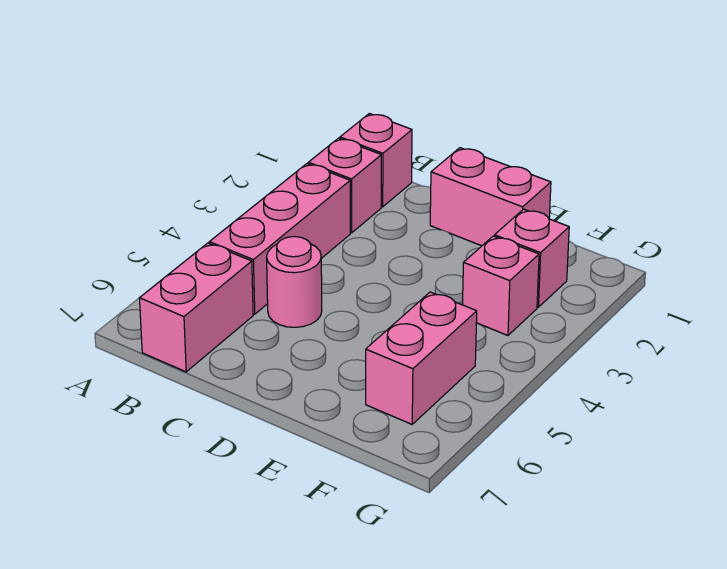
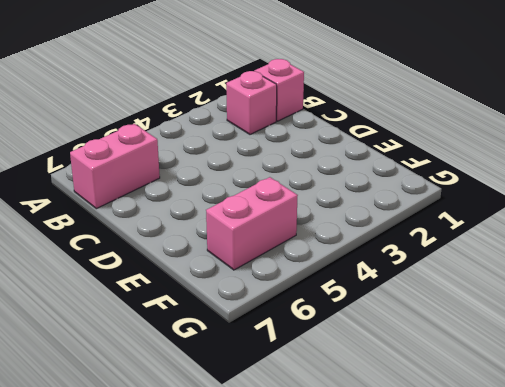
none -> pink brick B3:B5 level 1
none -> pink round brick C5 level 1

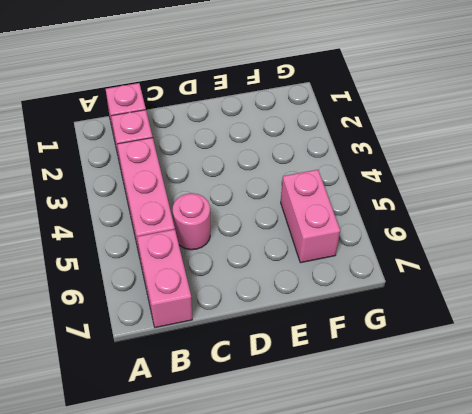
none -> pink brick D1:E1 level 1
none -> pink brick F2 level 1

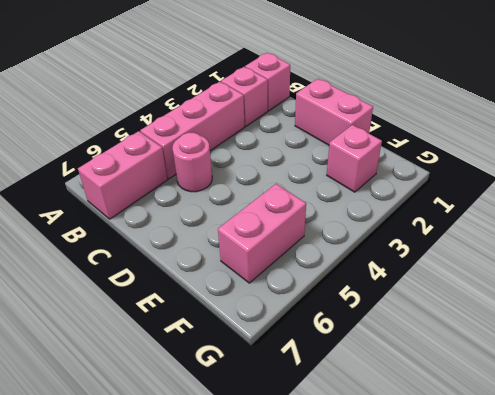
none -> pink brick F3 level 1

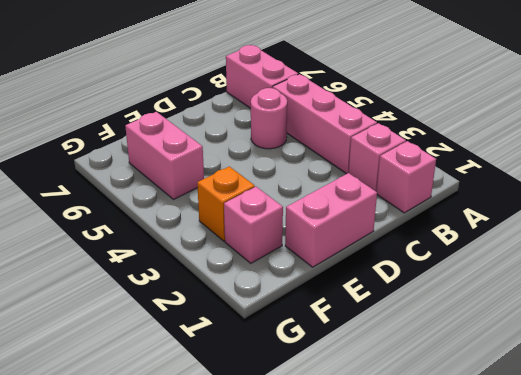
orange brick F3 level 1 -> pink brick F3 level 1

